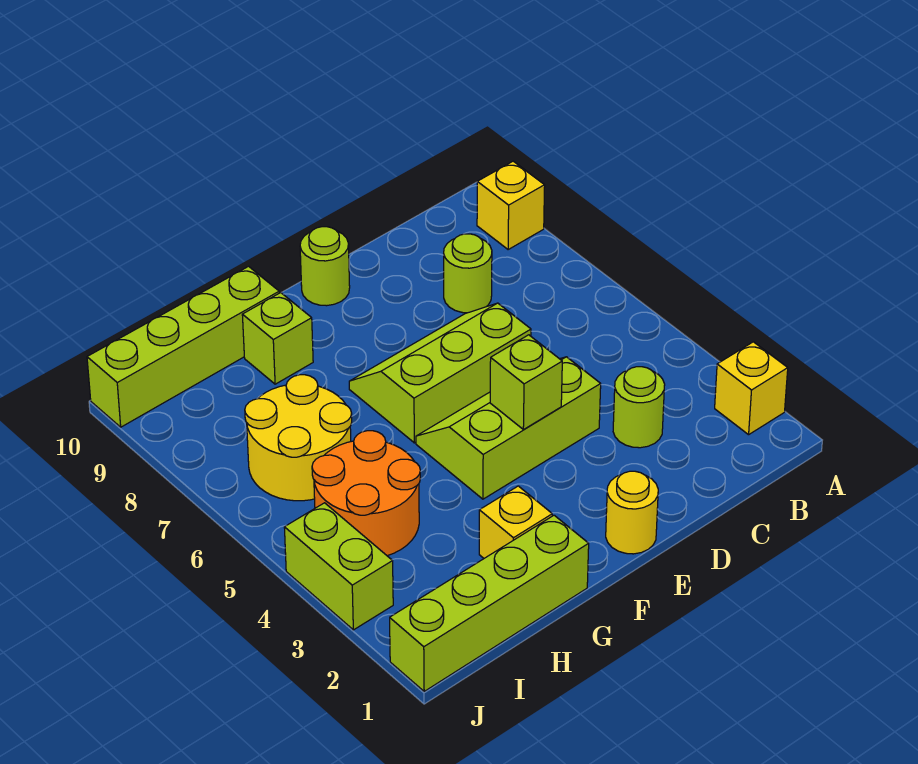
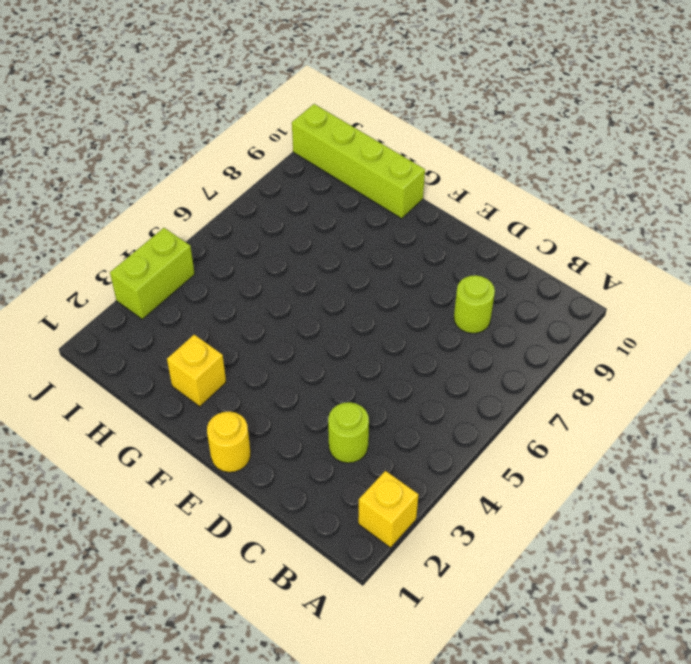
none -> yellow brick A9 level 1
none -> lime slope D4:F5 level 1 top 4
none -> lime slope D6:F7 level 1 top 6

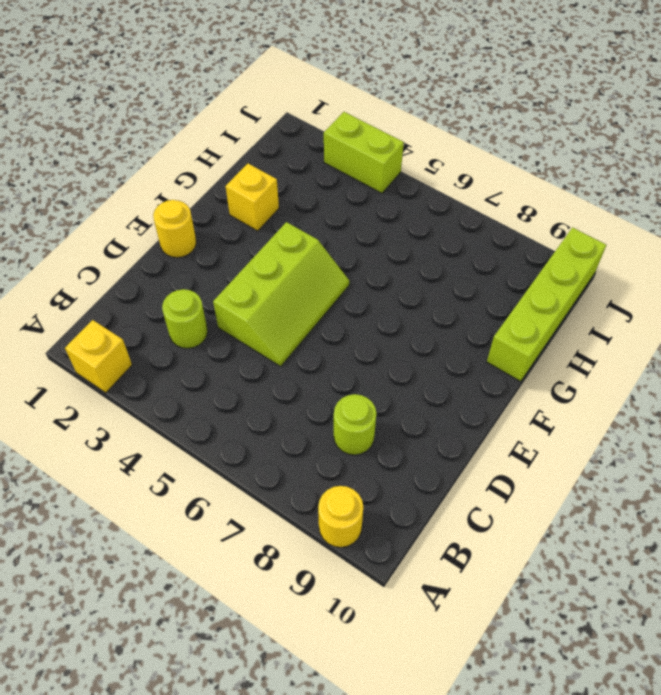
yellow round brick A9 level 1 -> yellow brick A9 level 1
none -> lime slope D6:F7 level 1 top 6
none -> lime round brick E10 level 1
none -> lime brick G1:J1 level 1

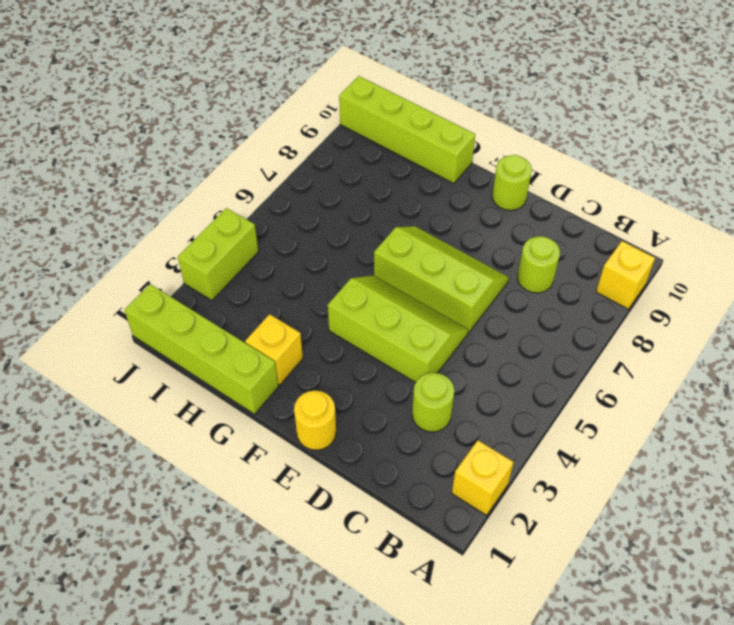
none -> lime brick G9 level 1
none -> orange round brick H4:I5 level 1
none -> yellow round brick H6:I7 level 1

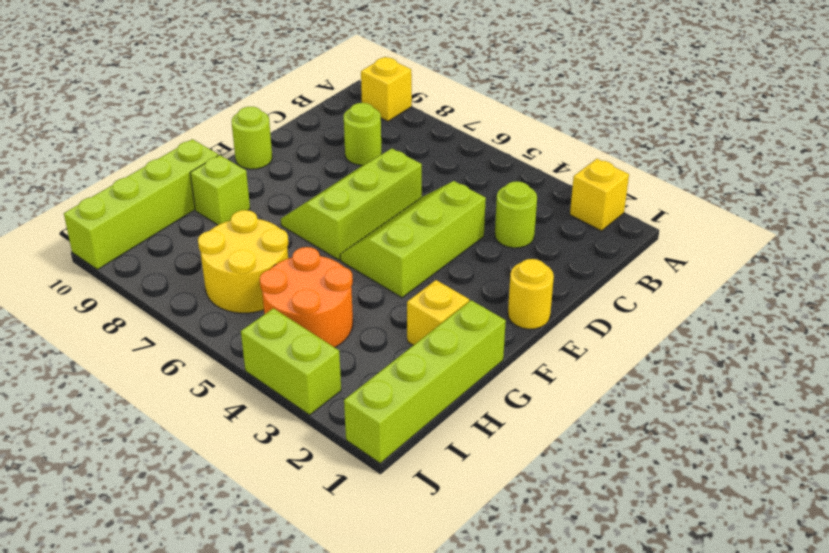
none -> lime brick E4 level 2

